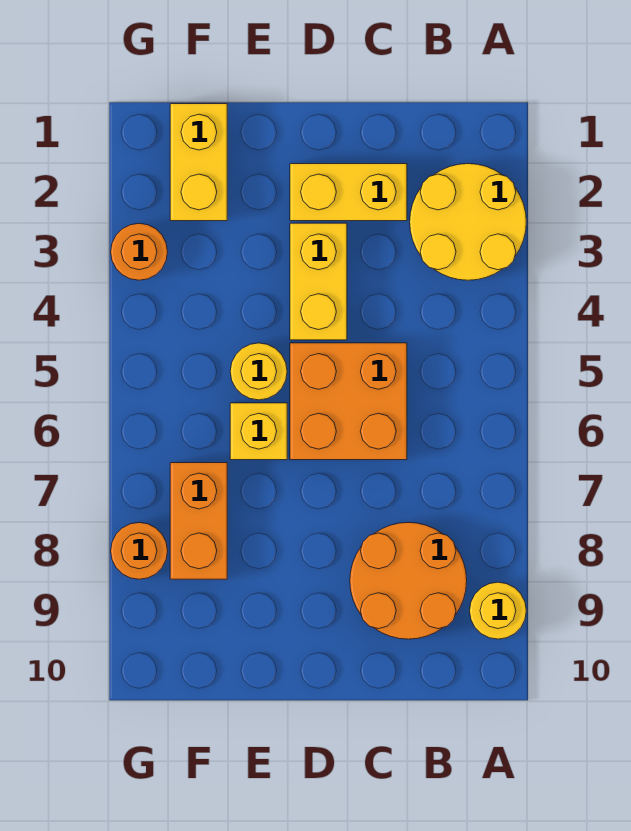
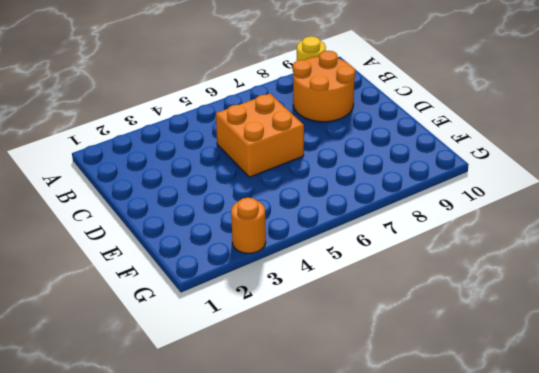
none -> yellow round brick A2:B3 level 1
none -> yellow brick C2:D2 level 1
none -> yellow brick D3:D4 level 1

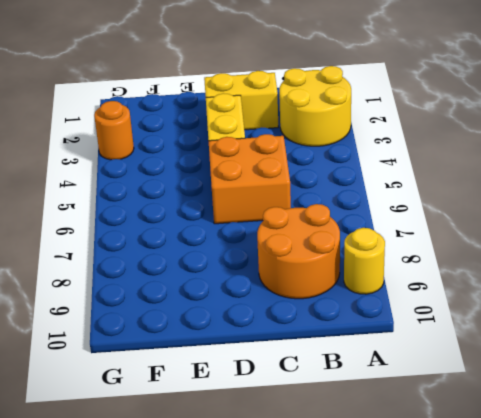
none -> yellow round brick E5 level 1
none -> yellow brick E6 level 1
none -> yellow brick F1:F2 level 1

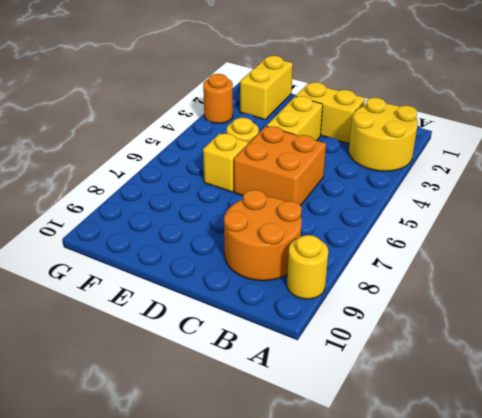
none -> orange brick F7:F8 level 1
none -> orange round brick G8 level 1

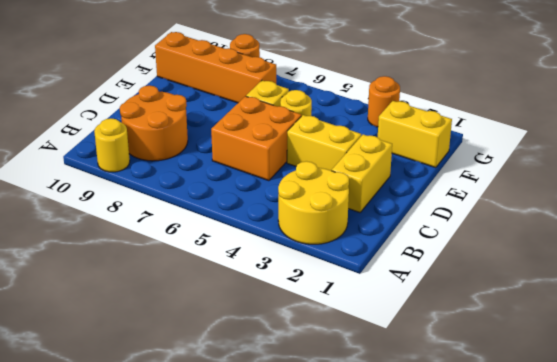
orange brick F7:F10 level 1 -> orange brick F7:F8 level 1

